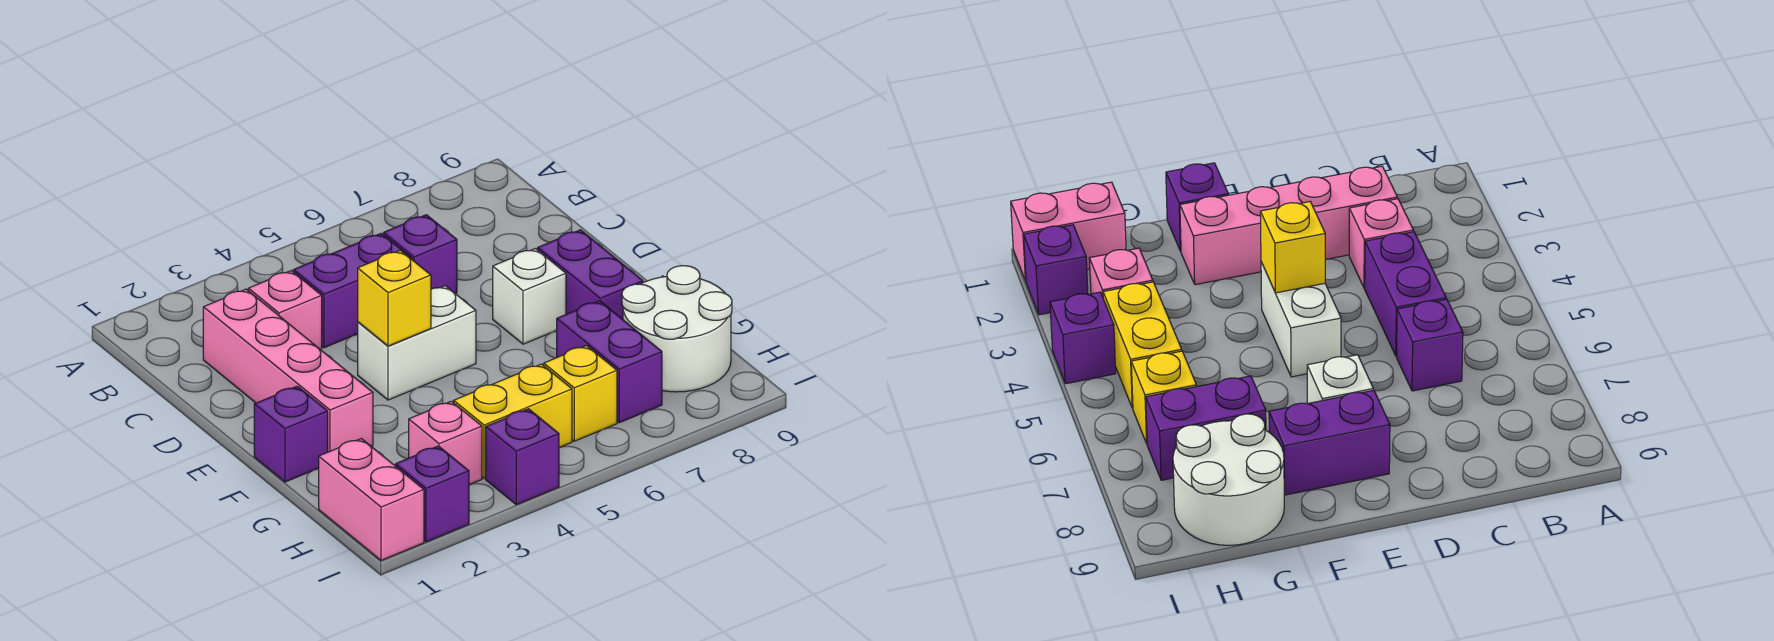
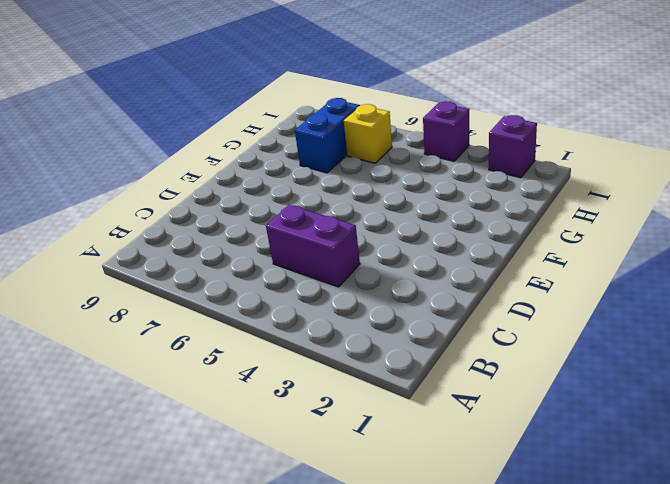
blue brick G7:H7 level 1 -> purple brick G7:H7 level 1
none -> pink brick C2:F2 level 1
none -> pink brick C3 level 1
none -> purple brick C6 level 1

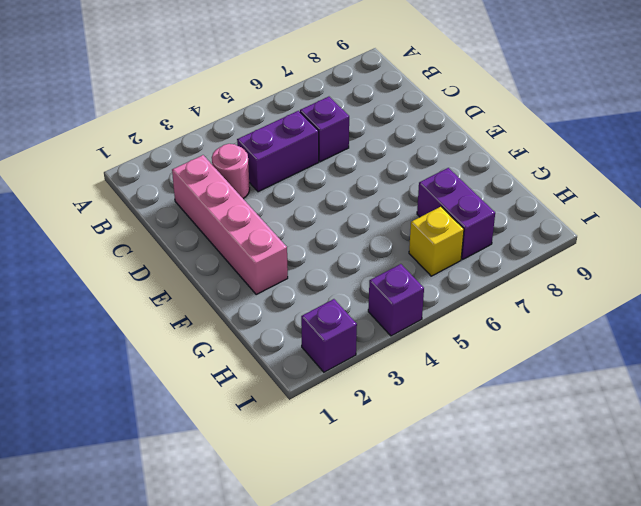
pink round brick C3 level 1 -> pink brick C3 level 1
none -> white brick E4:E5 level 1
none -> white brick E7 level 1
none -> purple brick E8:F8 level 1

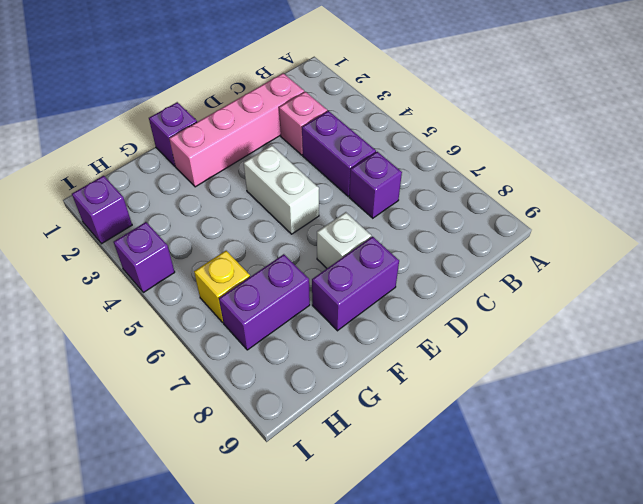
none -> white round brick G8:H9 level 1
none -> pink brick H1:I1 level 1
none -> pink brick H3 level 1

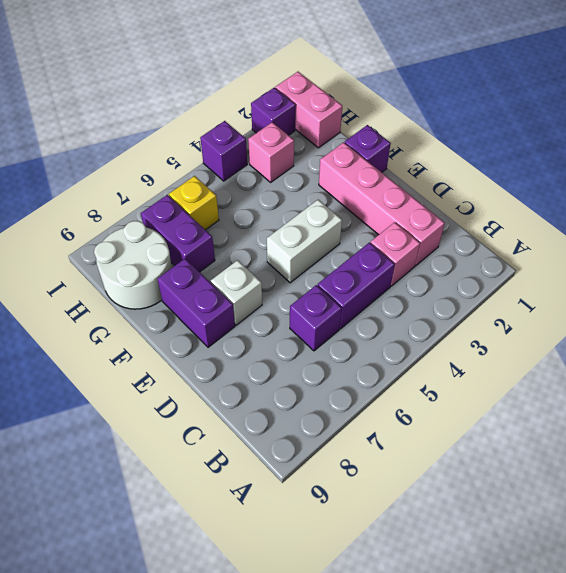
none -> yellow brick H4:H5 level 1
none -> yellow brick E4 level 2

